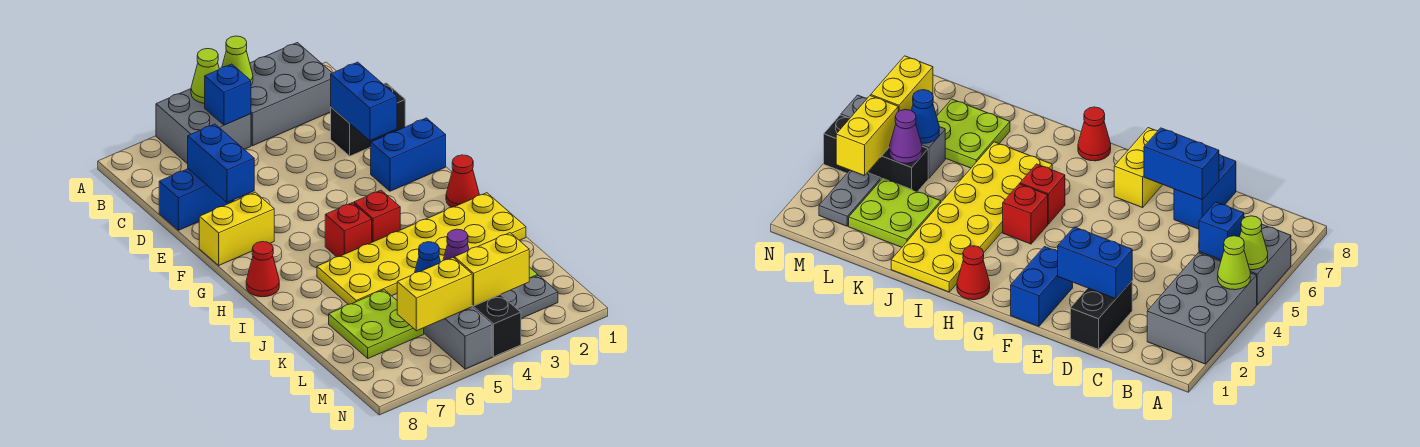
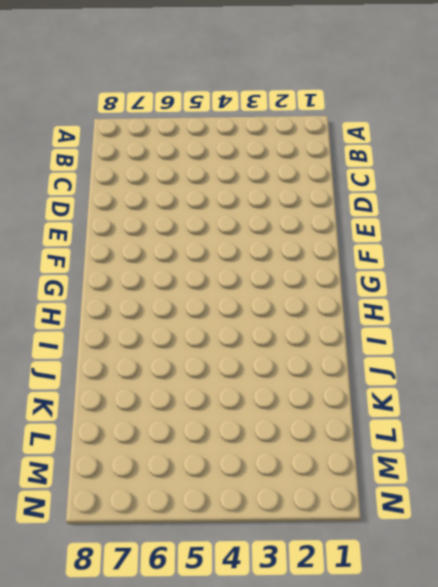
none -> grey brick A2:B4 level 1
none -> grey brick A5:B6 level 1
none -> black brick D1:D2 level 1

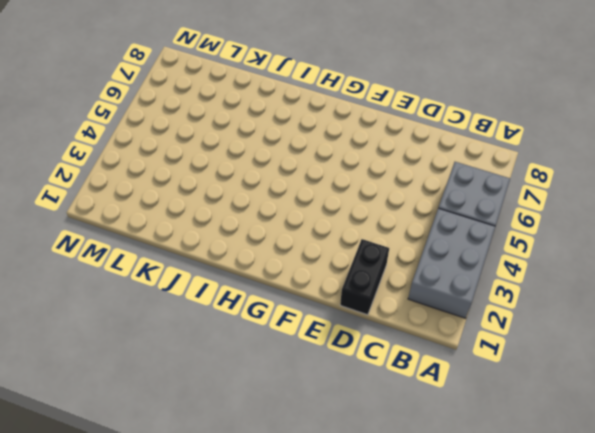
none -> blue brick D7:D8 level 1
none -> blue brick F1:F2 level 1
none -> yellow brick F7:F8 level 1

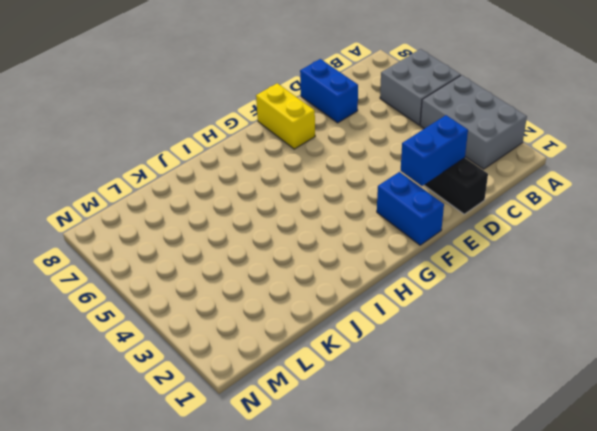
none -> red cone H1 level 1
none -> red brick H4 level 1
none -> red brick H5 level 1

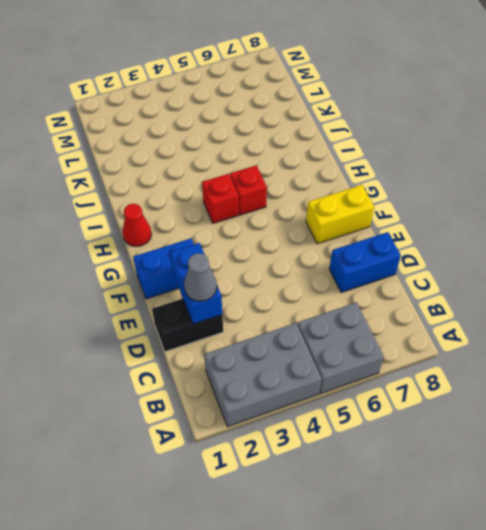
grey cone D2 level 3 -> none
none -> red cone H8 level 1
none -> yellow plate I1:J6 level 1
none -> lime plate K2:L3 level 1

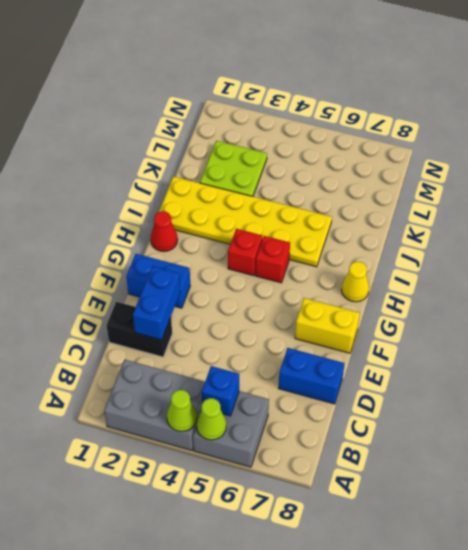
yellow cone H8 level 1 -> red cone H8 level 1
none -> lime plate K6:L7 level 1
none -> black brick L4:N4 level 1
none -> grey brick L5:N5 level 1

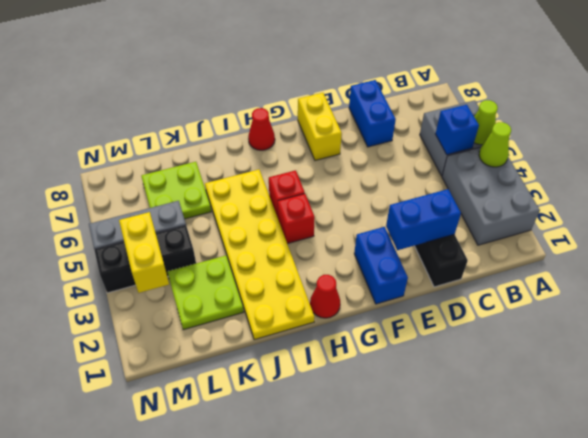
none -> grey plate M2:M3 level 1
none -> blue brick D7:E7 level 2
none -> purple cone L4 level 2

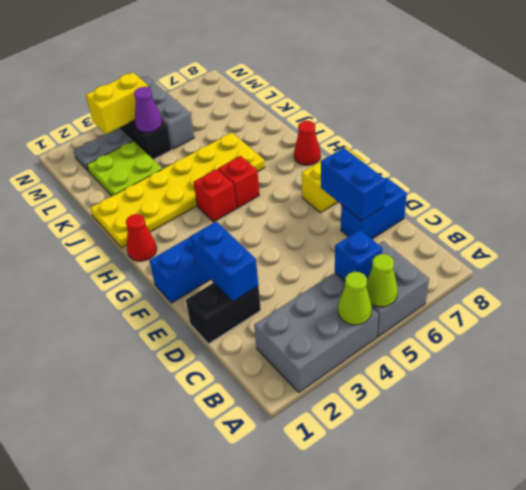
none -> lime plate K6:L7 level 1
none -> blue cone L5 level 2
none -> yellow brick M5:M6 level 2

